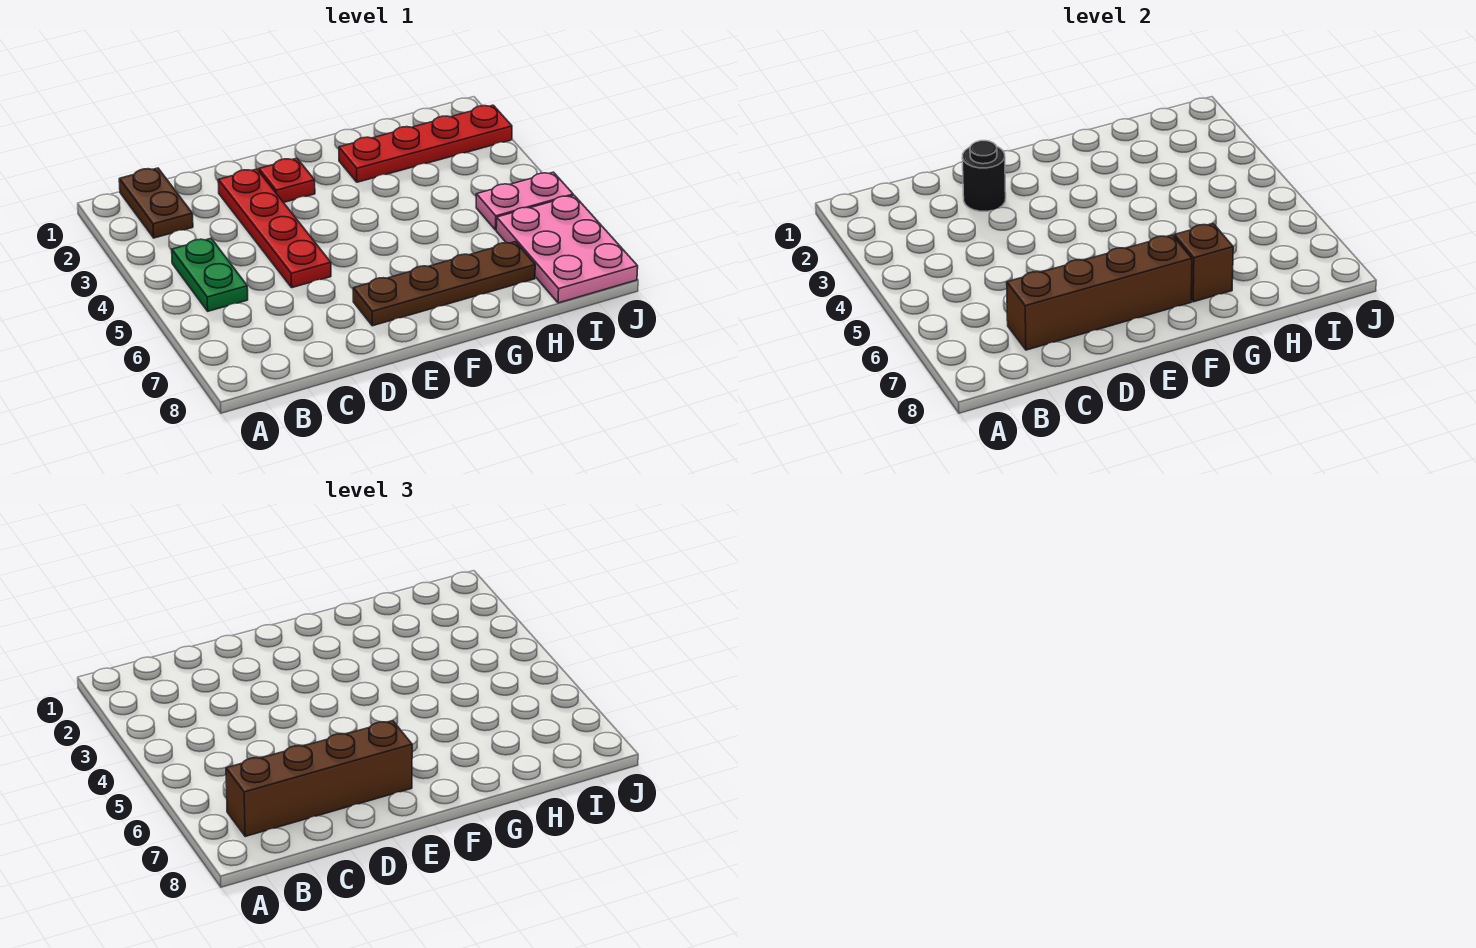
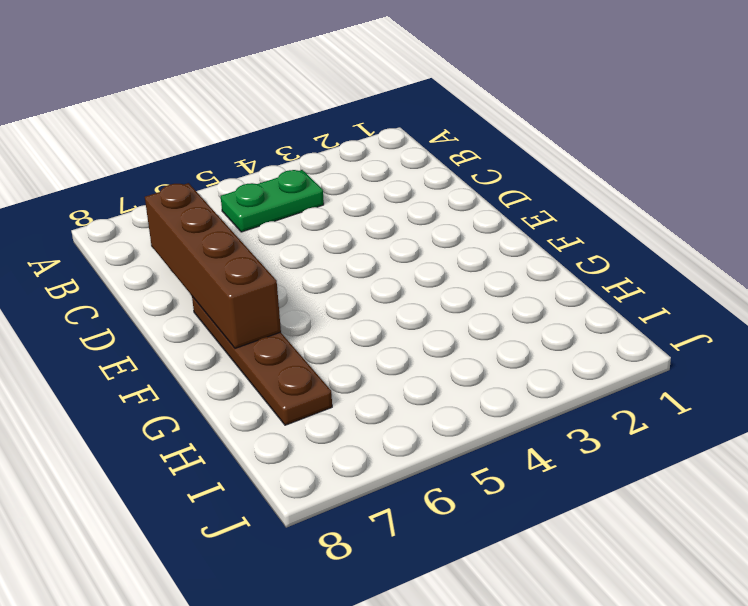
none -> brown plate B1:B2 level 1
none -> red plate D2:D5 level 1
none -> red plate E2 level 1

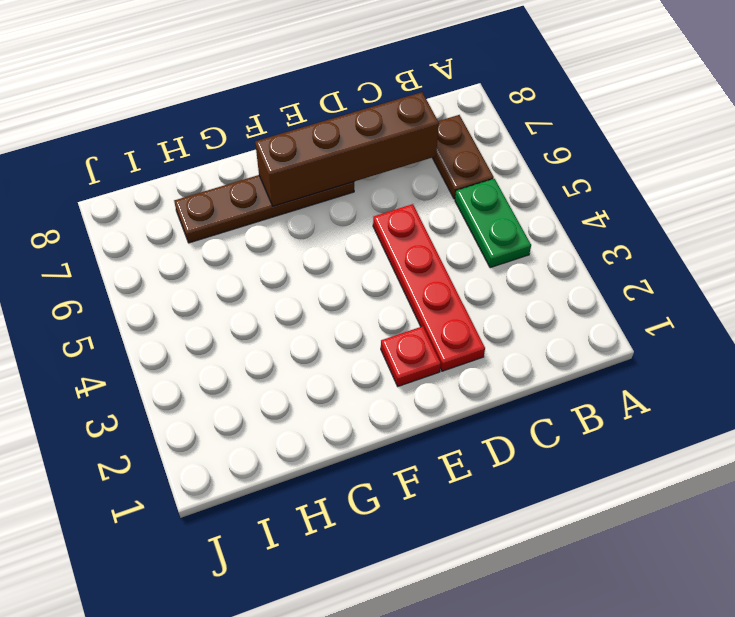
brown plate B6:B7 level 1 -> brown plate B1:B2 level 1
none -> red plate G2:J2 level 1
none -> pink plate I5:J5 level 1
none -> pink plate I6:J8 level 1

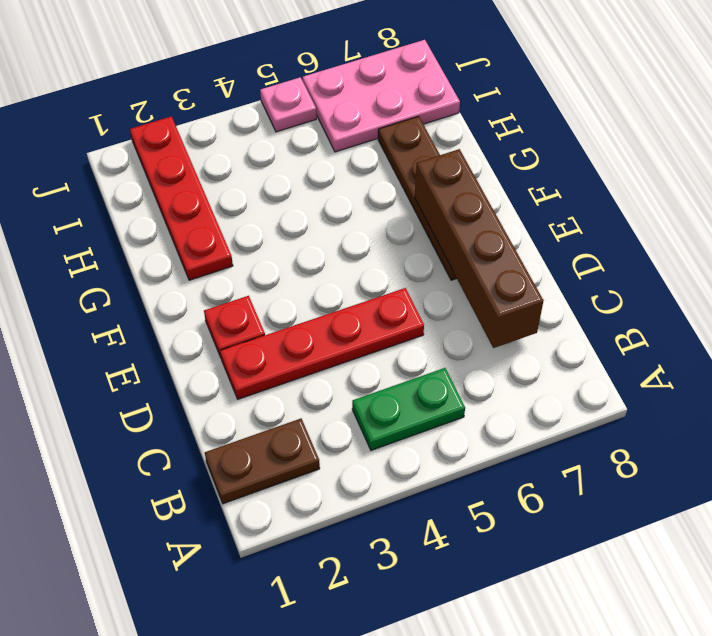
pink plate J5 level 1 -> pink plate I5:J5 level 1
none -> black round brick D2 level 2
none -> brown brick G7 level 2
none -> brown brick B7:E7 level 3

